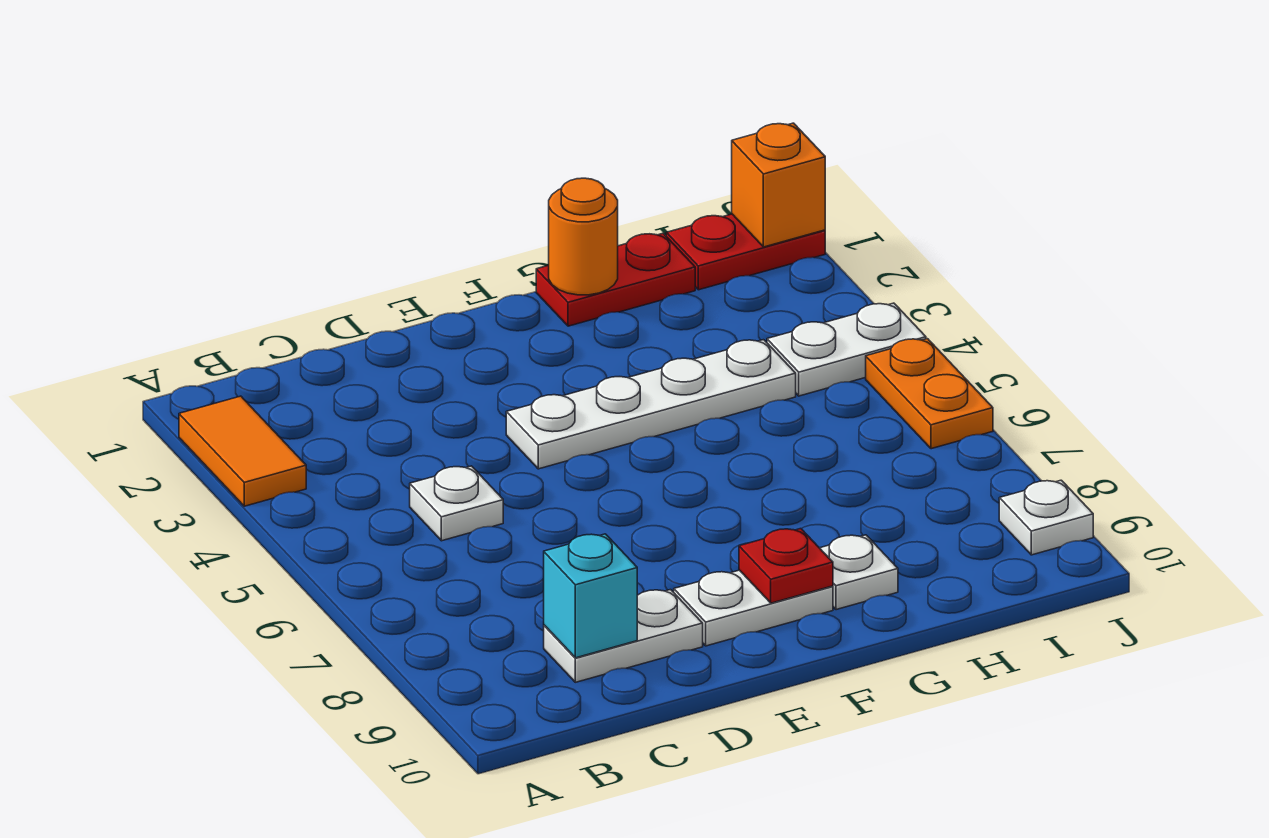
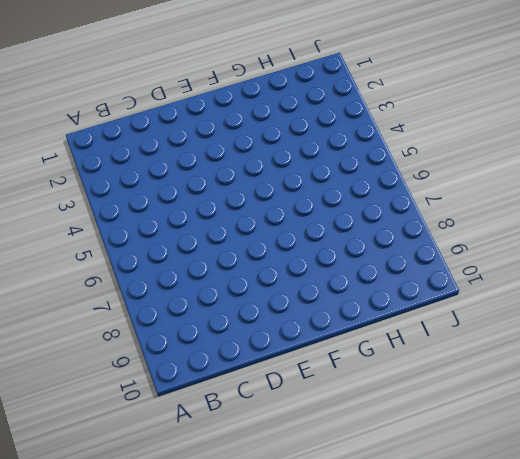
none -> orange tile A2:A3 level 1
none -> white plate C5 level 1
none -> white plate C9:D9 level 1

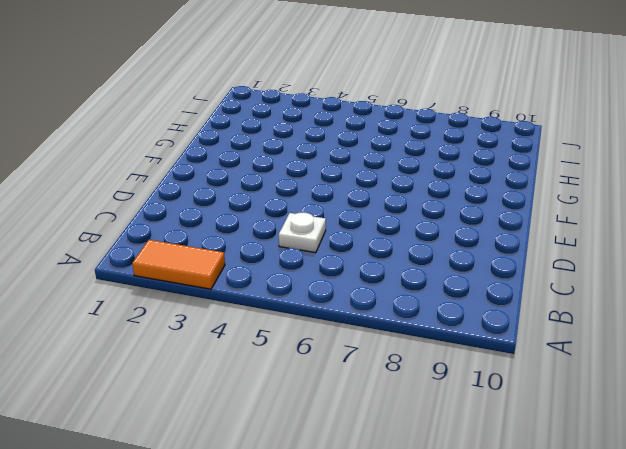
none -> white plate C9:D9 level 1
none -> white plate E4:H4 level 1
none -> white plate E9:F9 level 1

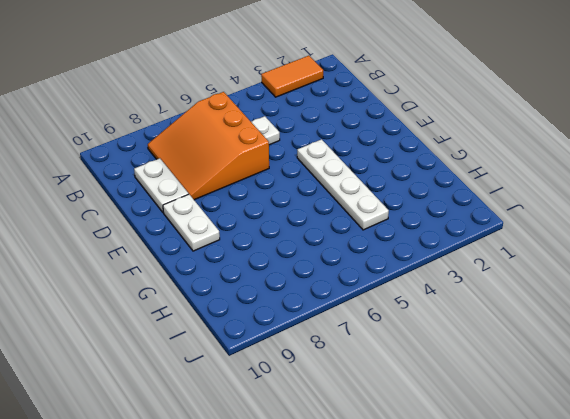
orange slope B6:D8 level 1 top 6 -> none
none -> red plate G1:H1 level 1
none -> white plate G9 level 1
none -> red plate I1:J1 level 1

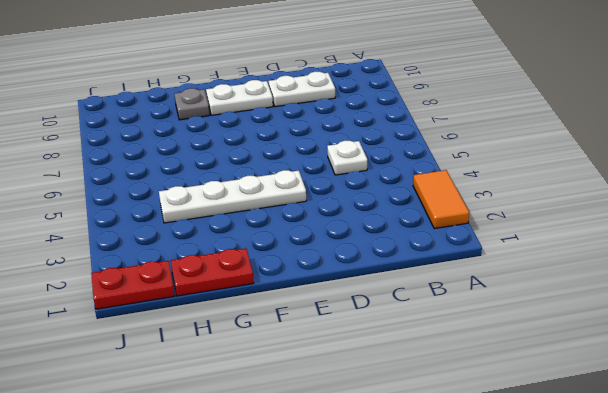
grey plate G9 level 1 -> white plate G9 level 1
none -> white plate I4:J4 level 1
none -> orange plate J5:J6 level 1
none -> white plate J9 level 1

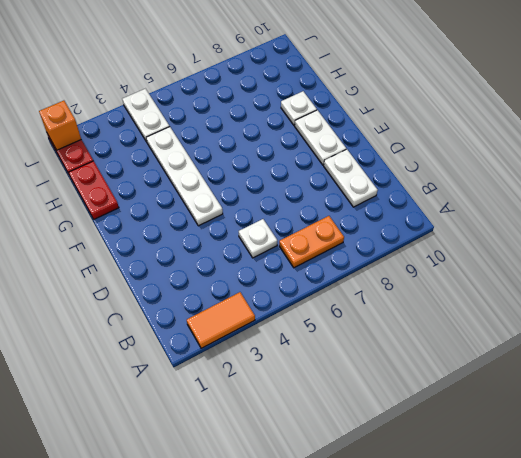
orange plate B6:B7 level 1 -> orange plate J5:J6 level 1
none -> white plate J9 level 1
none -> cyan brick C9 level 2
none -> red plate F9 level 2

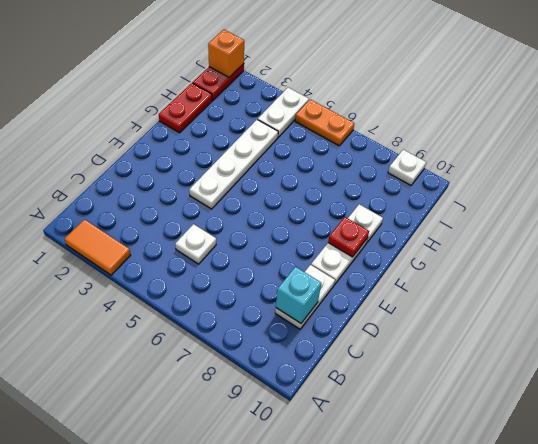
none -> orange round brick G1 level 2

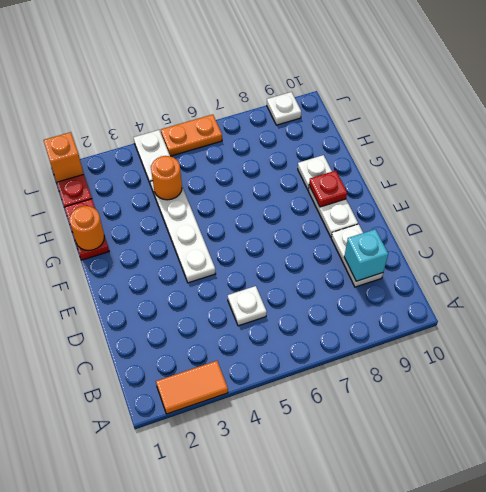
orange round brick H4 level 2 -> none

